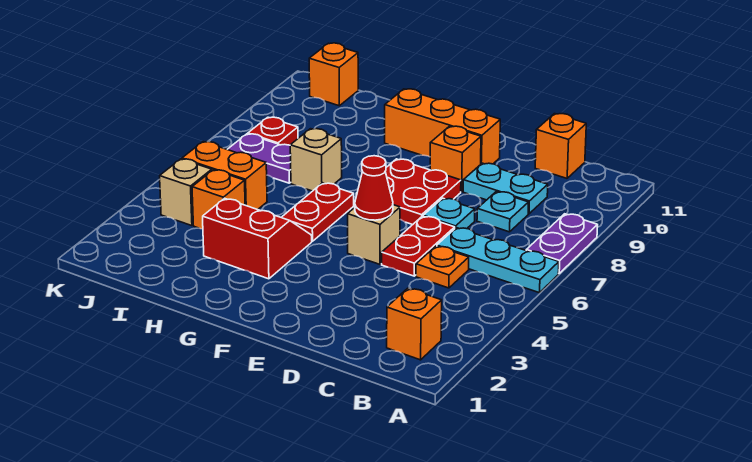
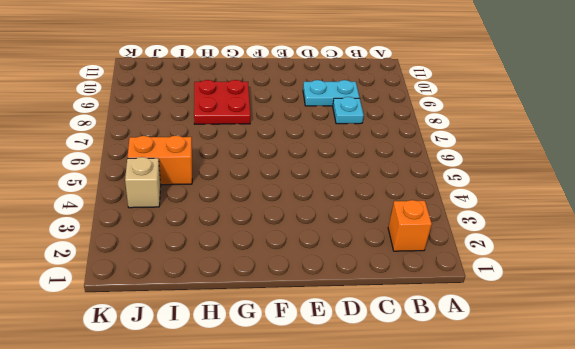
red plate G8:H9 level 1 -> red plate E7:F8 level 1
none -> cyan plate A6:C6 level 1
none -> purple plate A7:A8 level 1
none -> orange plate C5 level 1

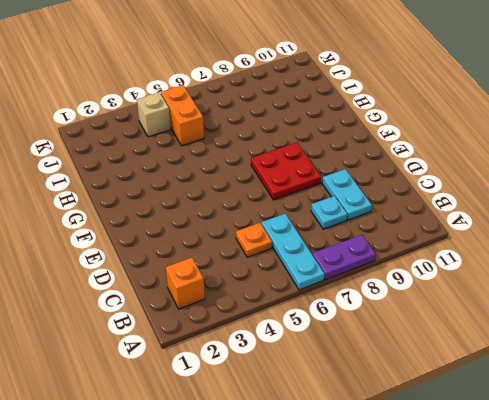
none -> orange brick C11 level 1
none -> red plate D5:D6 level 1
none -> cyan plate D7 level 1

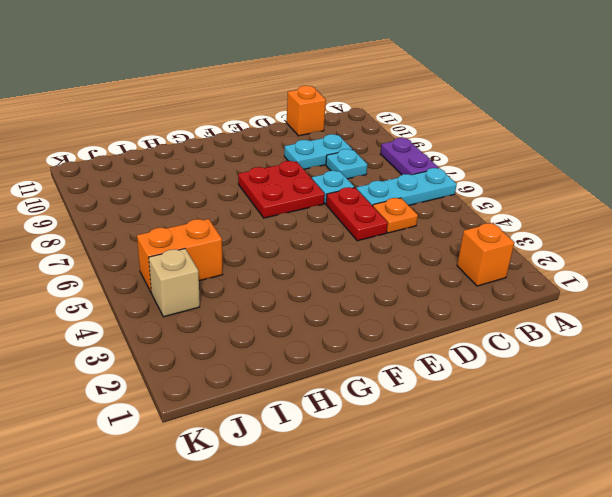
none -> tan brick E5 level 1
none -> orange brick E9 level 1
none -> orange brick E10:G10 level 1

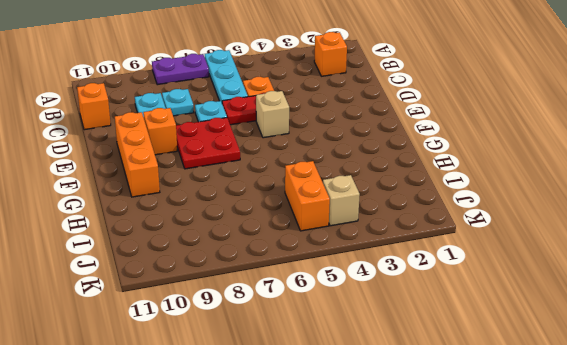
none -> red slope G3:H4 level 1 top 3
none -> red plate G5:G6 level 1
none -> tan brick H7 level 1

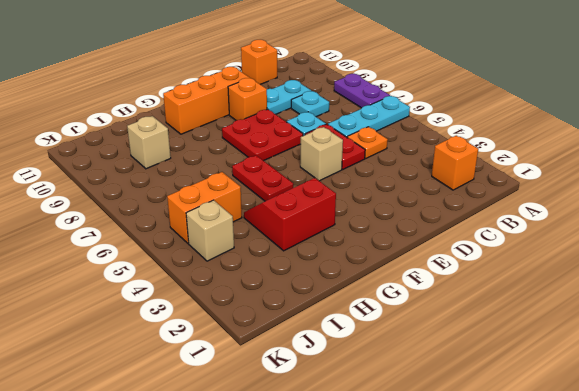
tan brick I9 level 1 -> tan brick H7 level 1
none -> orange brick I4 level 1
none -> purple plate I7:J7 level 1
none -> red plate J8 level 1

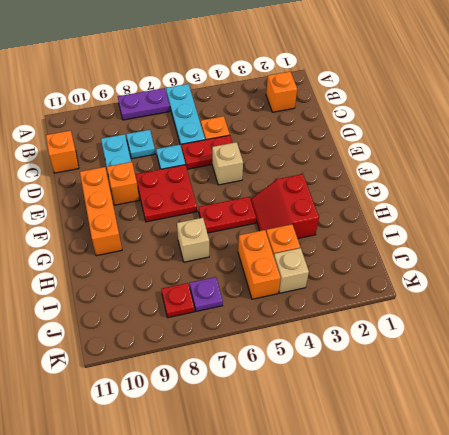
purple plate J7 level 1 -> purple plate I7:J7 level 1
none -> orange brick J11 level 1
none -> red cone E5 level 2

